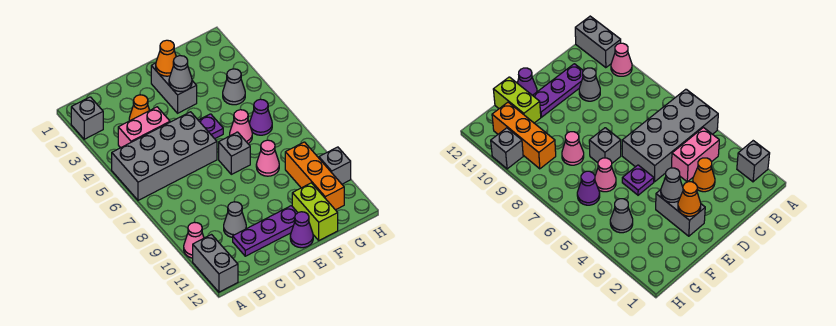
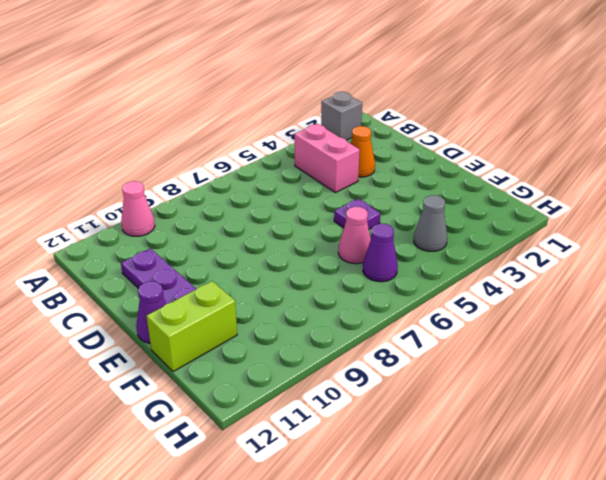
none -> grey brick A5:D6 level 1
none -> grey brick A11:A12 level 1
none -> grey cone C10 level 1

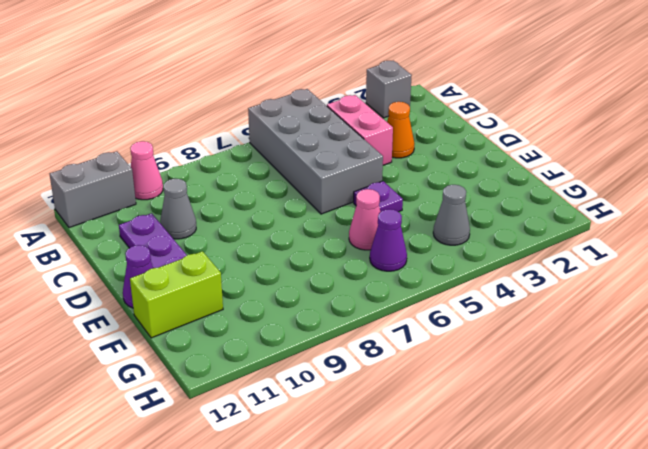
none -> grey brick E2:E3 level 1
none -> grey brick E7 level 1
none -> pink cone F8 level 1

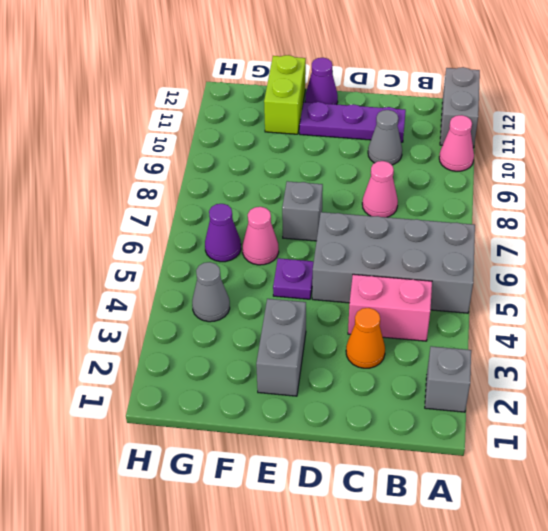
pink cone C8 level 1 -> pink cone F8 level 1
none -> orange brick G9:G11 level 1
none -> grey brick H10 level 1
none -> orange cone E2 level 2

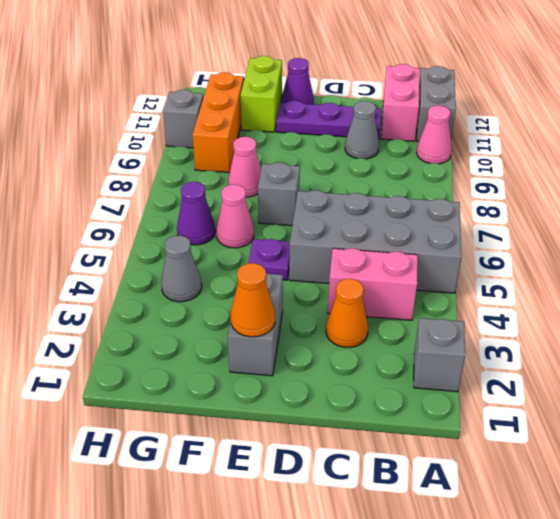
pink brick B11:B12 level 1 -> none
none -> grey cone E3 level 2

